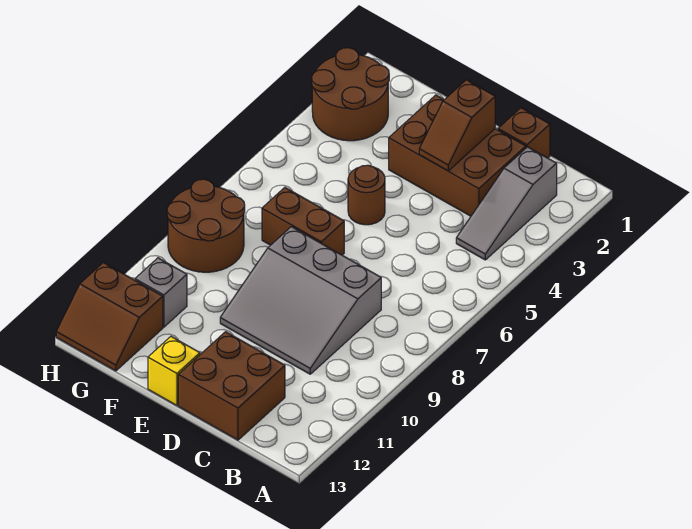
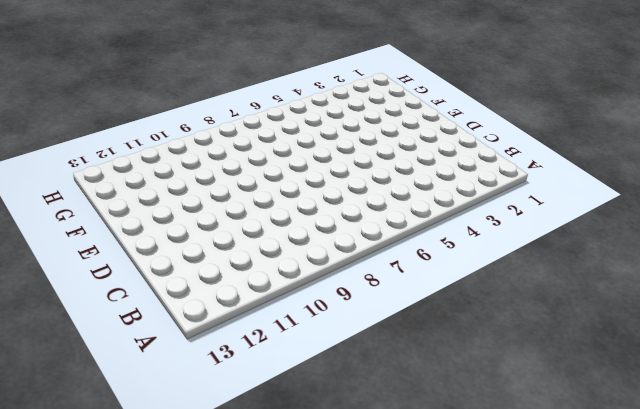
none -> grey slope B2:B4 level 1 top 2
none -> brown brick C1 level 1
none -> brown brick C2:E3 level 1

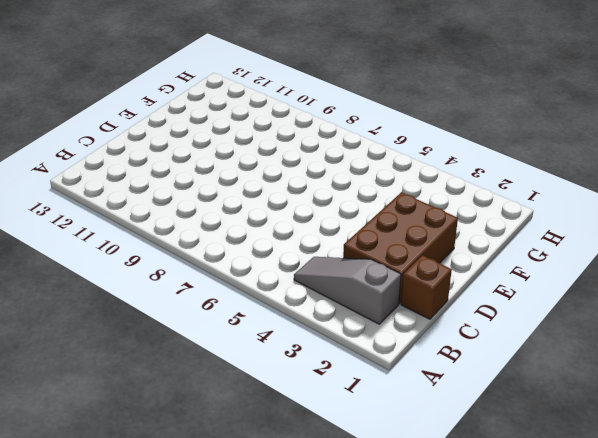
none -> grey slope C8:E10 level 1 top 8
none -> brown brick C12:D13 level 1
none -> brown round brick E5 level 1

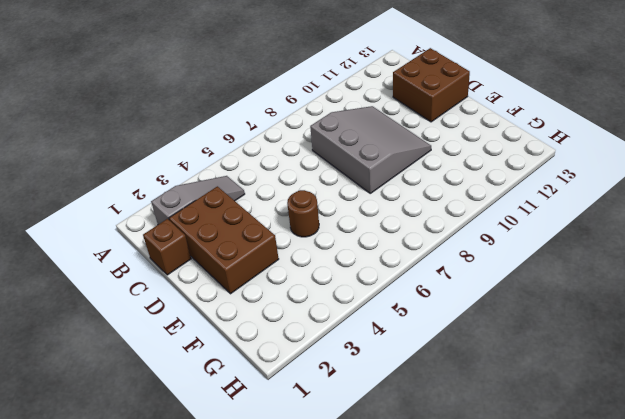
none -> brown brick E7:F7 level 1
none -> yellow brick E13 level 1
none -> brown round brick G2:H3 level 1

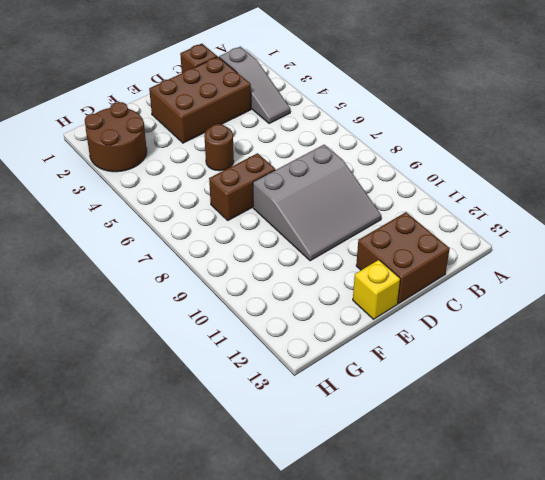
none -> brown round brick G8:H9 level 1
none -> grey brick G11 level 1
none -> brown slope G12:H13 level 1 top 12

